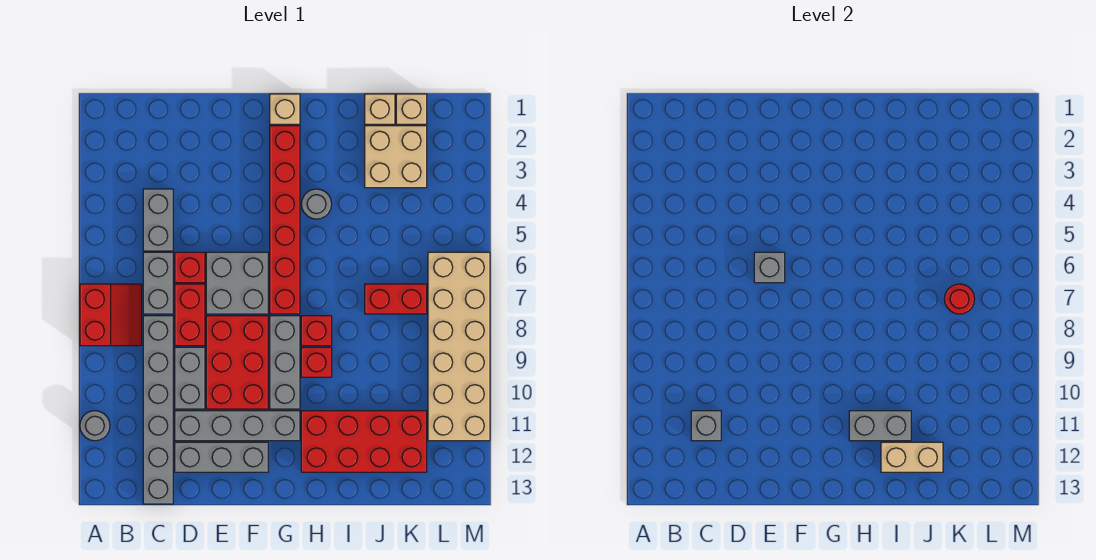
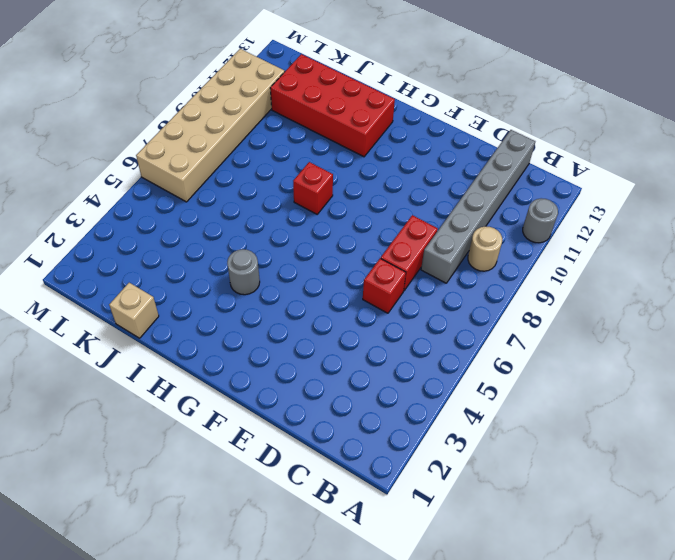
tan round brick B9 level 1 -> none
none -> red slope A7:B8 level 1 top A
none -> grey brick C4:C5 level 1
none -> grey brick C6:C7 level 1

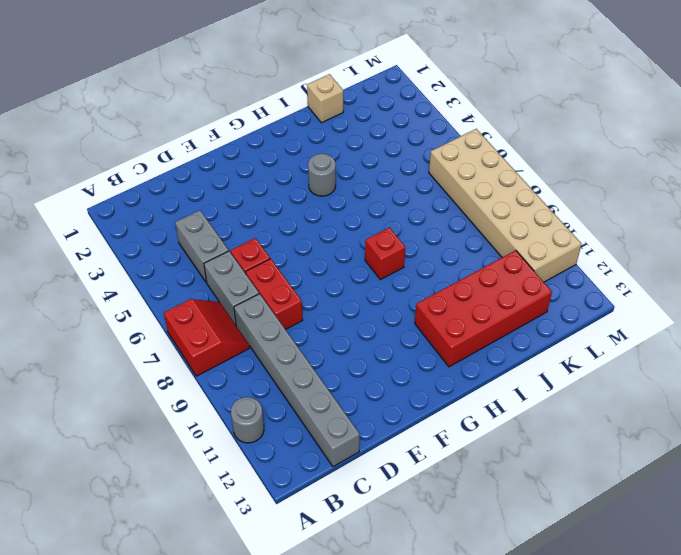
none -> grey brick D9:D10 level 1
none -> grey brick D11:G11 level 1
none -> grey brick D12:F12 level 1

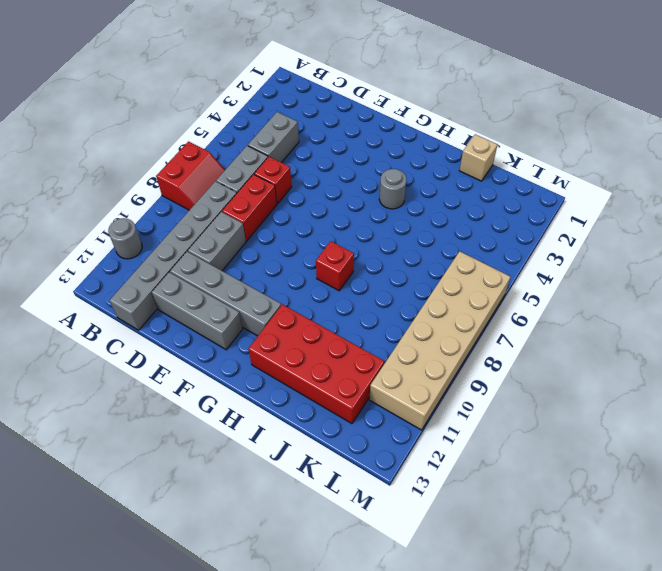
none -> grey brick E6:F7 level 1
none -> red brick E8:F10 level 1
none -> tan brick G1 level 1

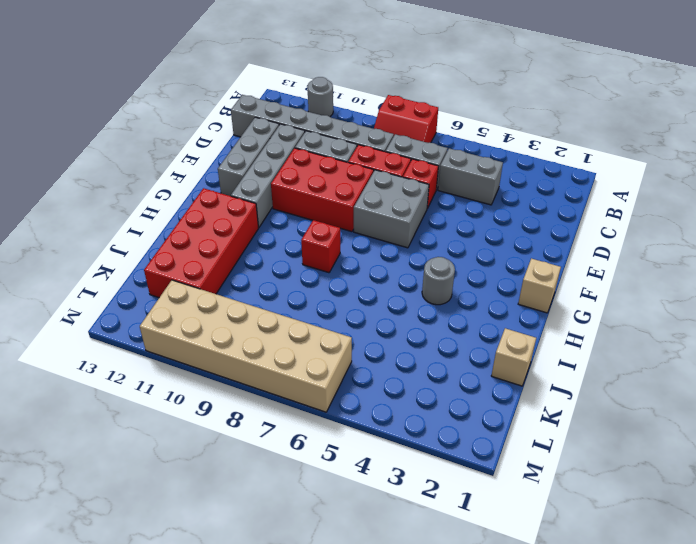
none -> red brick G2:G7 level 1
none -> grey brick G8:G10 level 1
none -> red brick H9 level 1

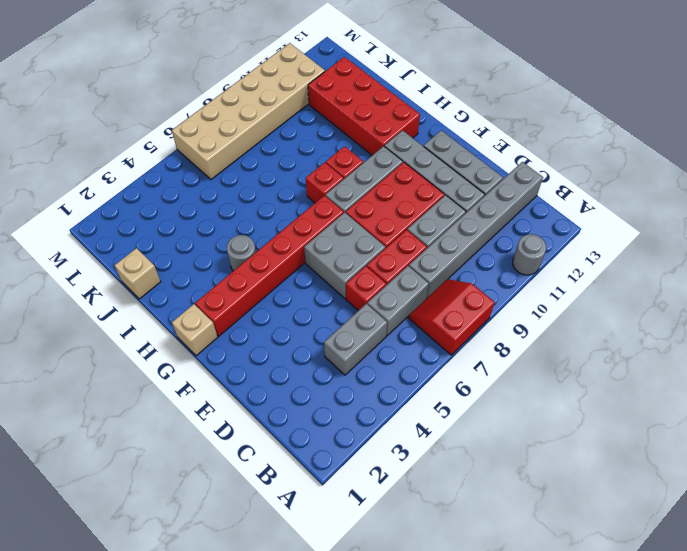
none -> tan brick J2:K3 level 1
none -> red brick J7:K7 level 1
none -> tan brick K1 level 1

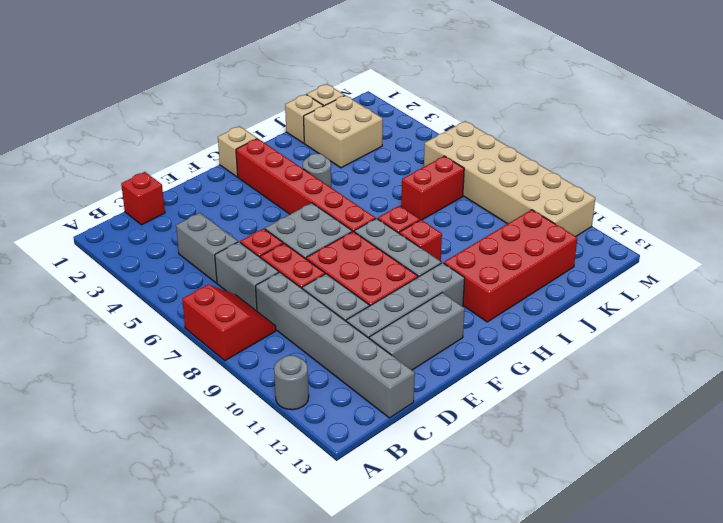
red brick C1 level 1 -> none
none -> grey brick C11 level 2
none -> grey brick E6 level 2
none -> grey brick H11:I11 level 2

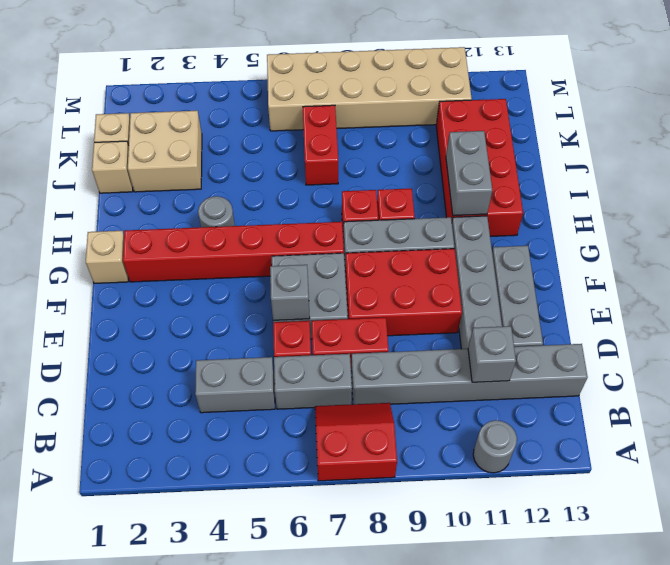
none -> grey brick D9:D10 level 1
none -> tan brick I12:J12 level 2
none -> red round brick K7 level 2

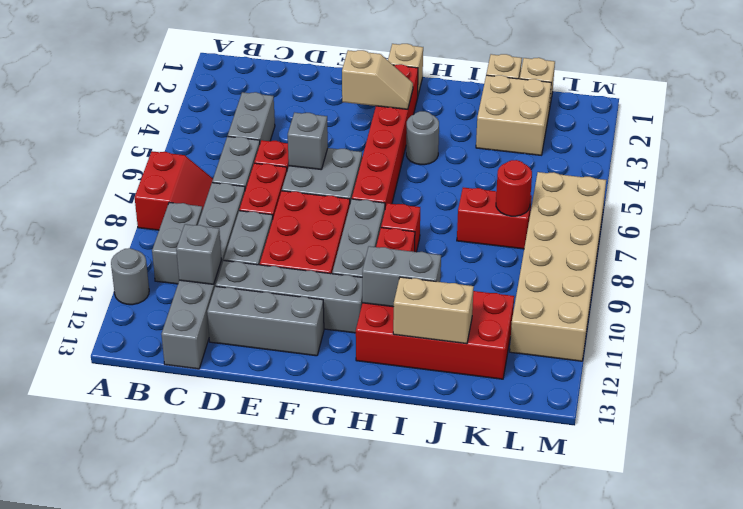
grey brick B9:B10 level 1 -> none
tan slope F3:G3 level 2 top F -> none

